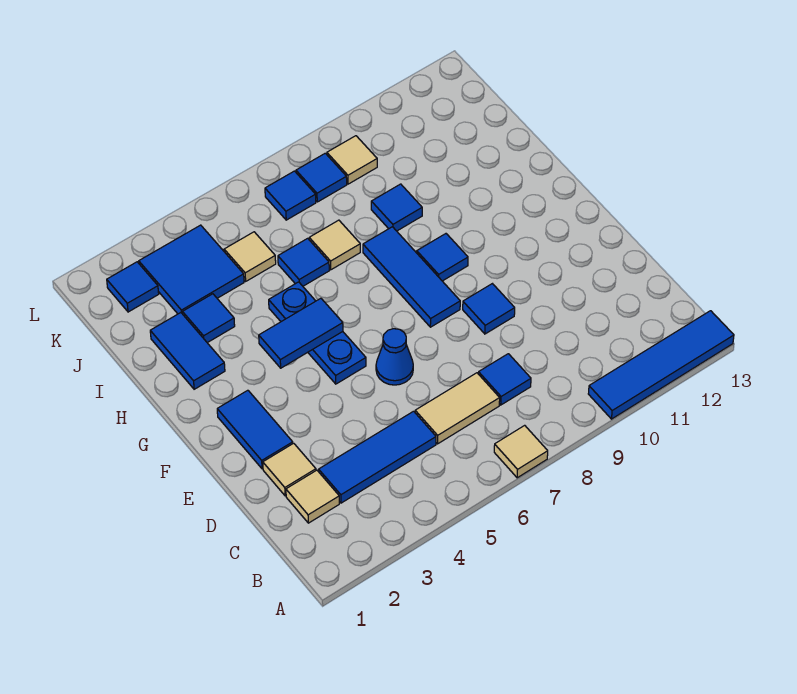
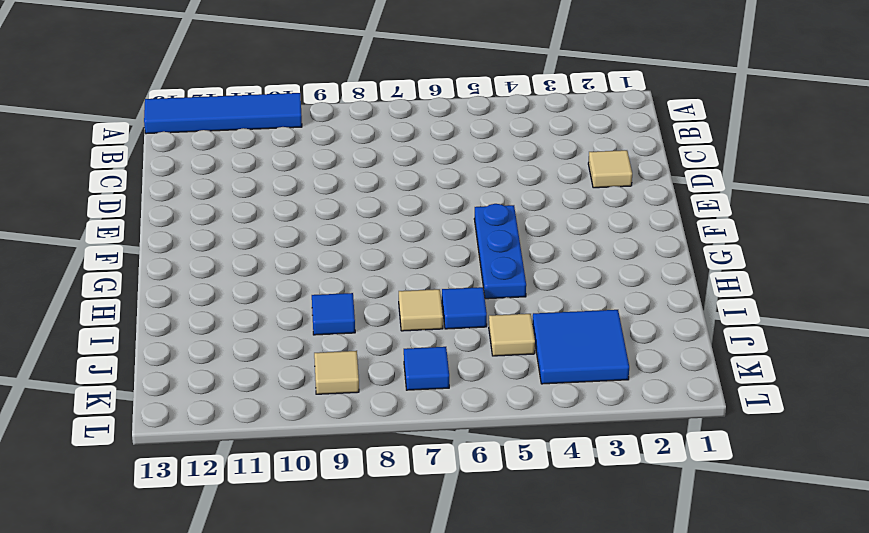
none -> tan tile A7 level 1
none -> tan tile C2 level 1
none -> blue tile C3:C5 level 1

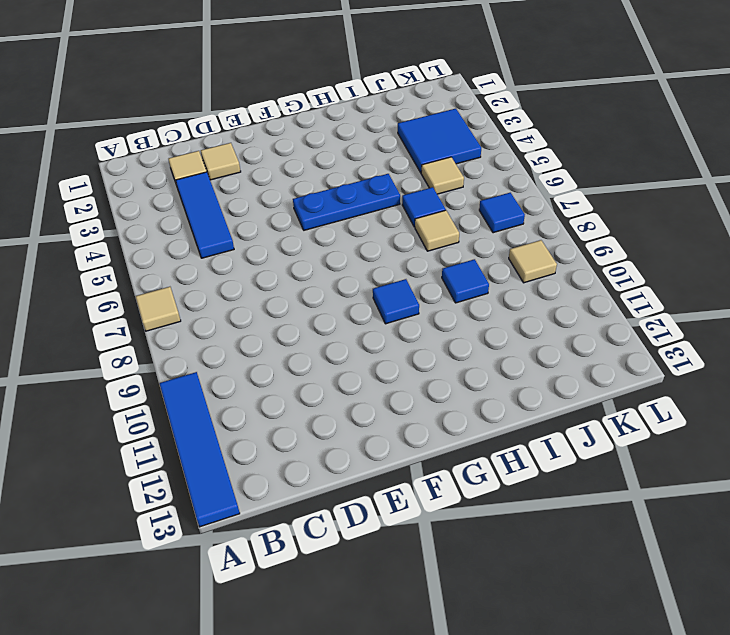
none -> tan tile C6:C7 level 1
none -> blue tile C8 level 1
none -> blue tile E2:F2 level 1

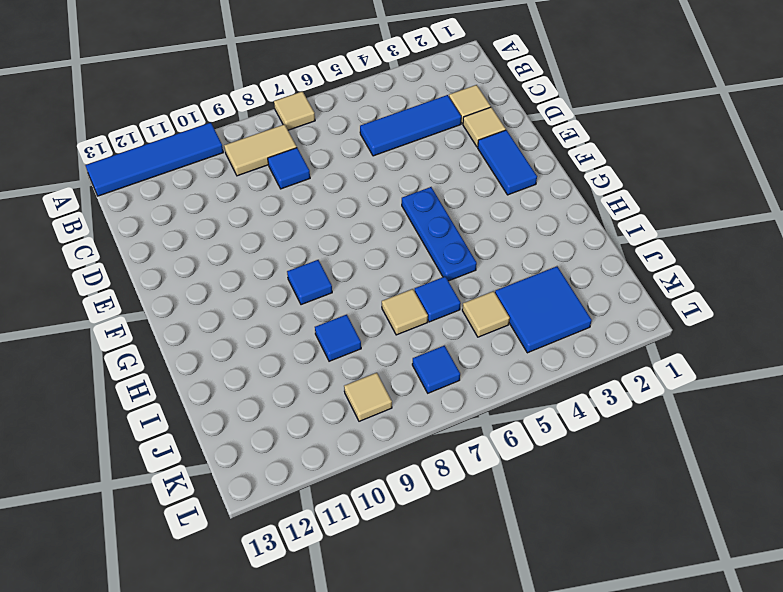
tan tile B8:B9 level 1 -> tan tile C6:C7 level 1
none -> blue cone E6 level 1
none -> blue tile E9 level 1
none -> blue tile F8:H8 level 1

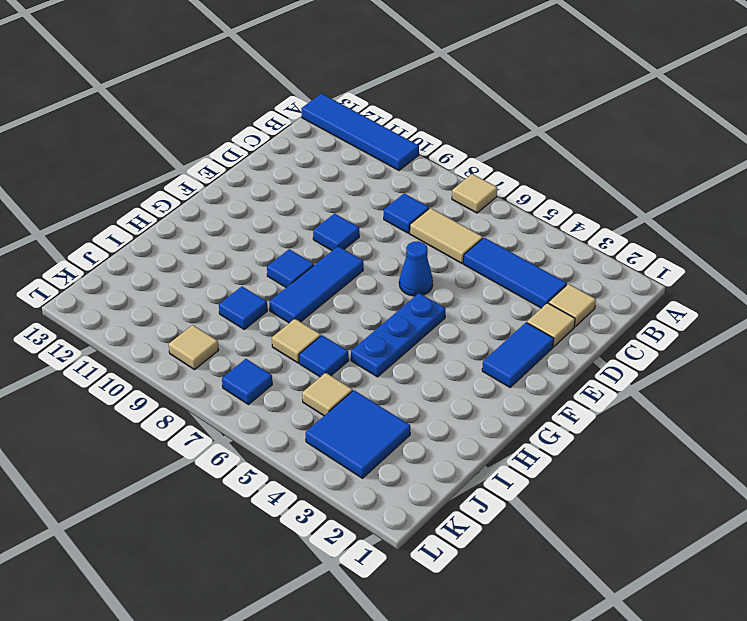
none -> blue tile H2:I2 level 1
none -> blue tile I3 level 1
none -> blue tile K2 level 1

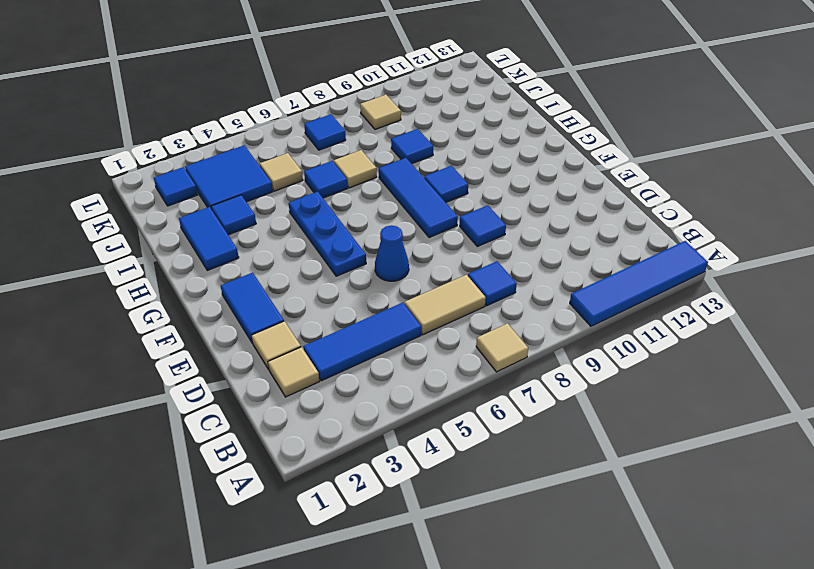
none -> blue tile K8 level 1
none -> blue tile G4:G5 level 2

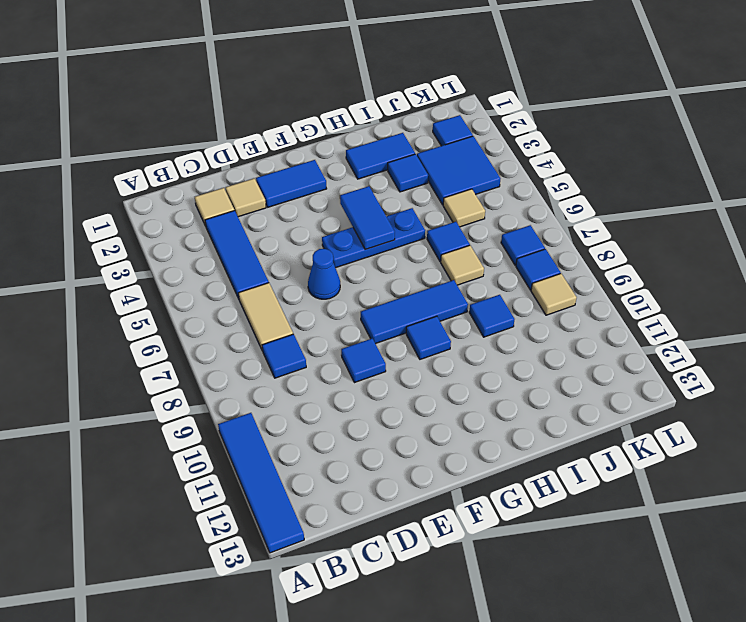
none -> tan tile A7 level 1

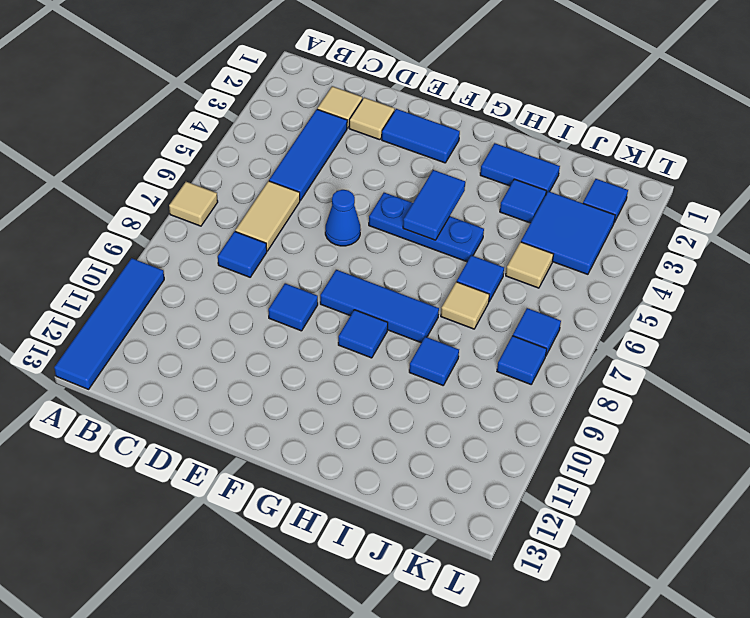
none -> tan tile K9 level 1

